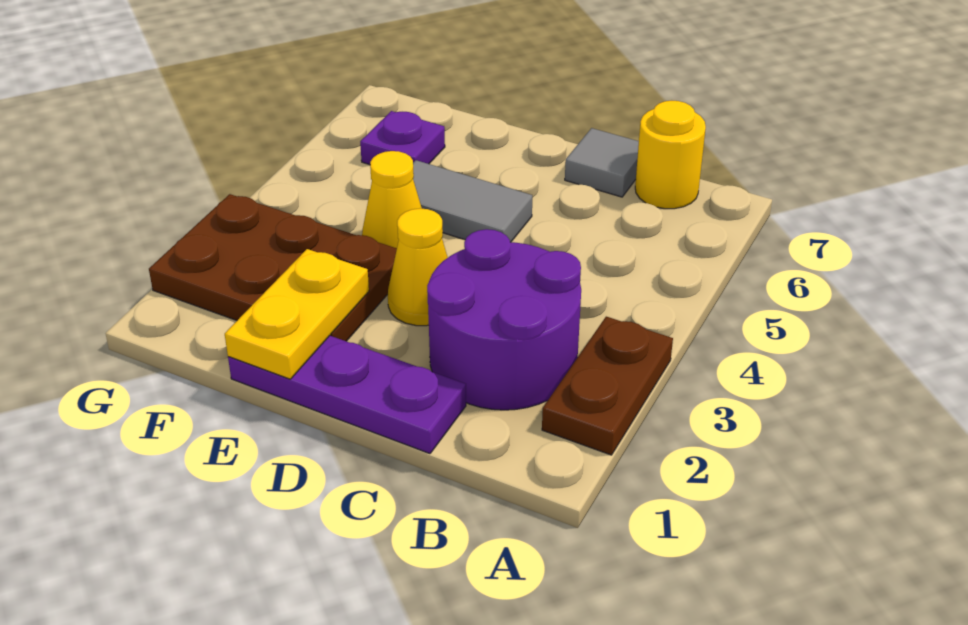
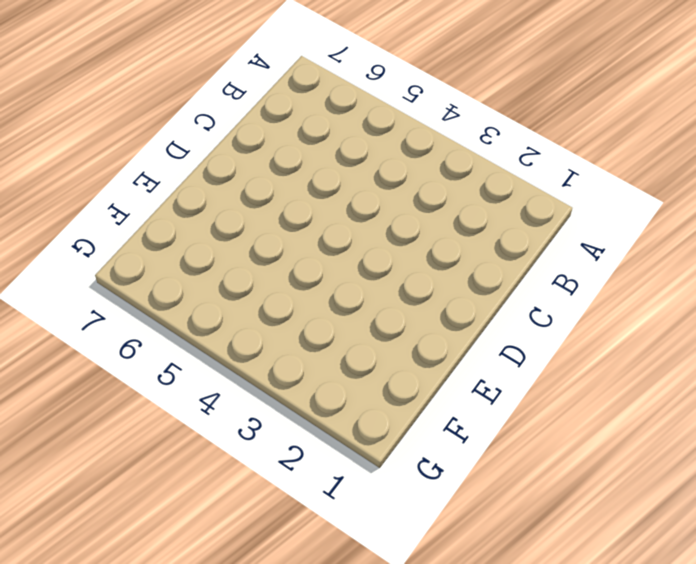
none -> brown plate A2:A3 level 1
none -> purple round brick B2:C3 level 1

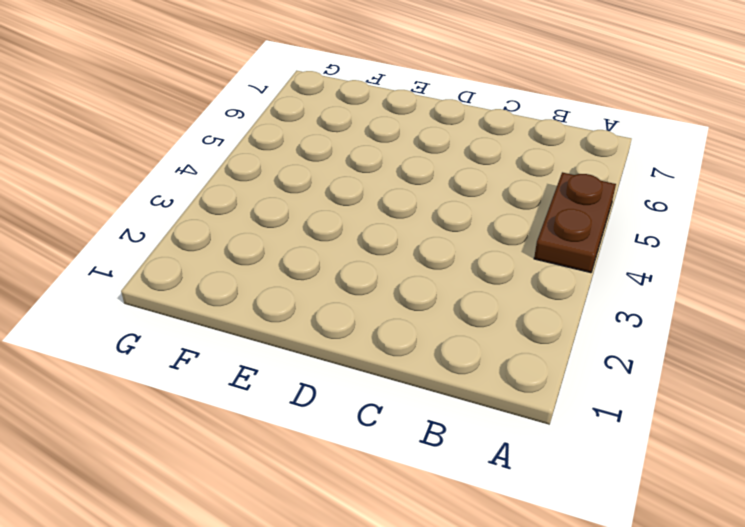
brown plate A4:A5 level 1 -> brown plate A2:A3 level 1
none -> purple round brick B2:C3 level 1
none -> yellow round brick B7 level 1

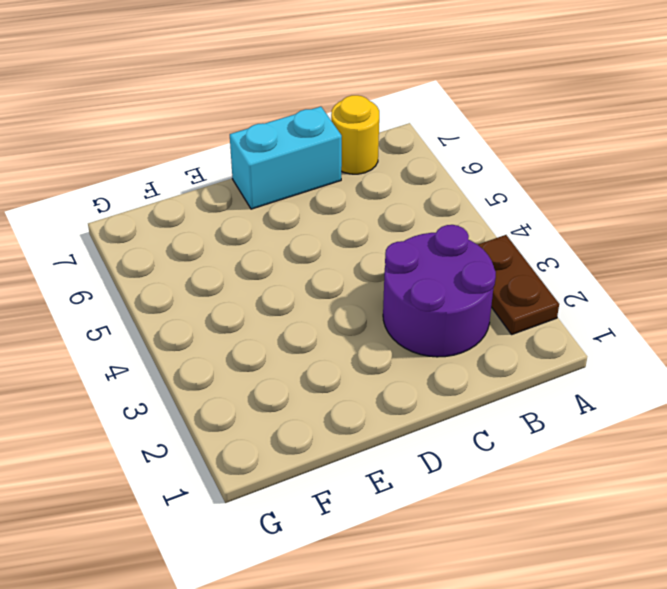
cyan brick C7:D7 level 1 -> grey tile C7 level 1
none -> purple plate C1:E1 level 1
none -> yellow cone D3 level 1

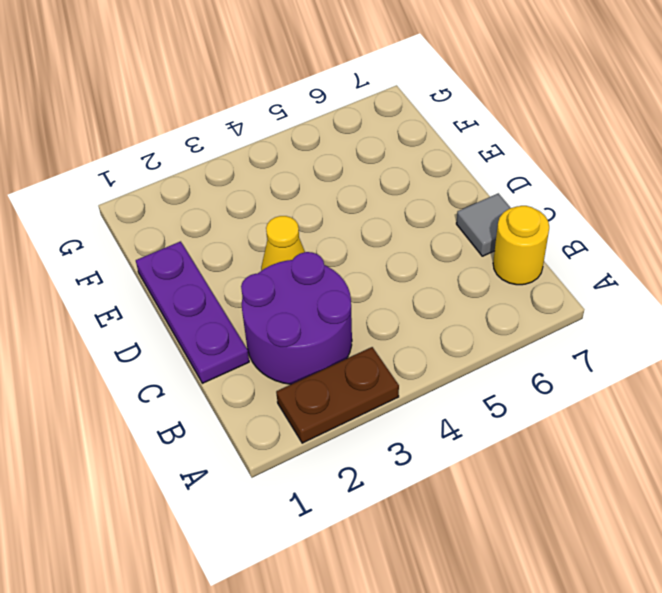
none -> grey tile D5:E5 level 1
none -> brown plate E2:G3 level 1

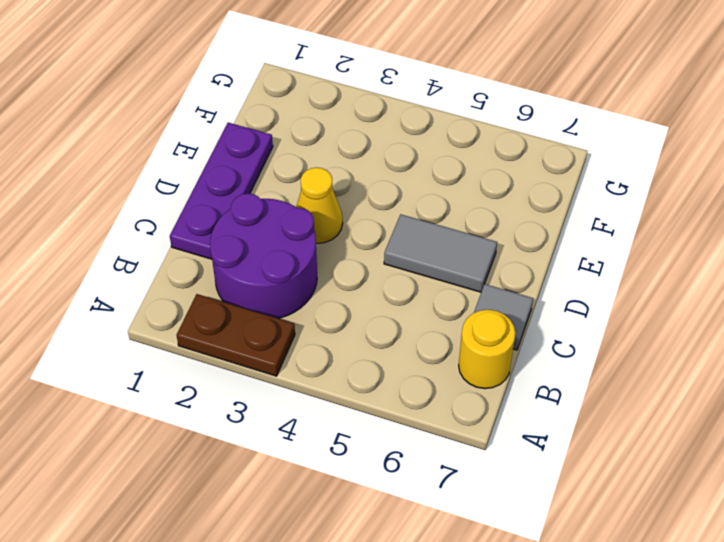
grey tile D5:D6 level 1 -> grey tile D5:E5 level 1
none -> brown plate E2:G3 level 1
none -> yellow cone E4 level 1

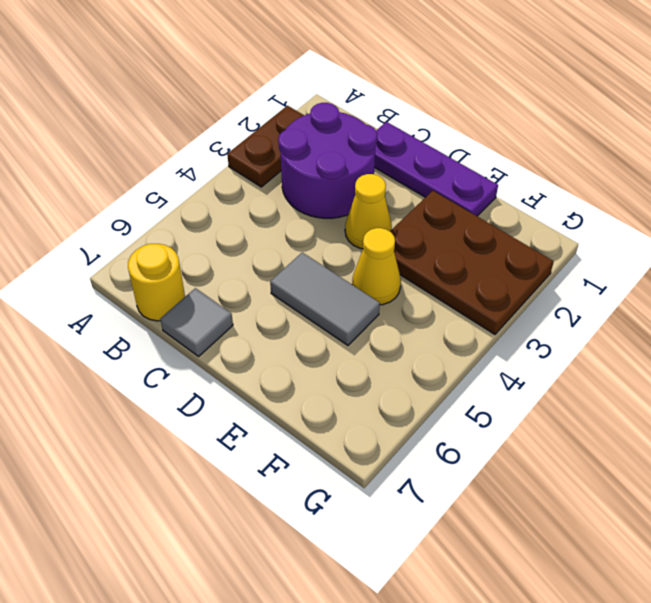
none -> purple plate F6 level 1
none -> yellow plate E1:E2 level 2

